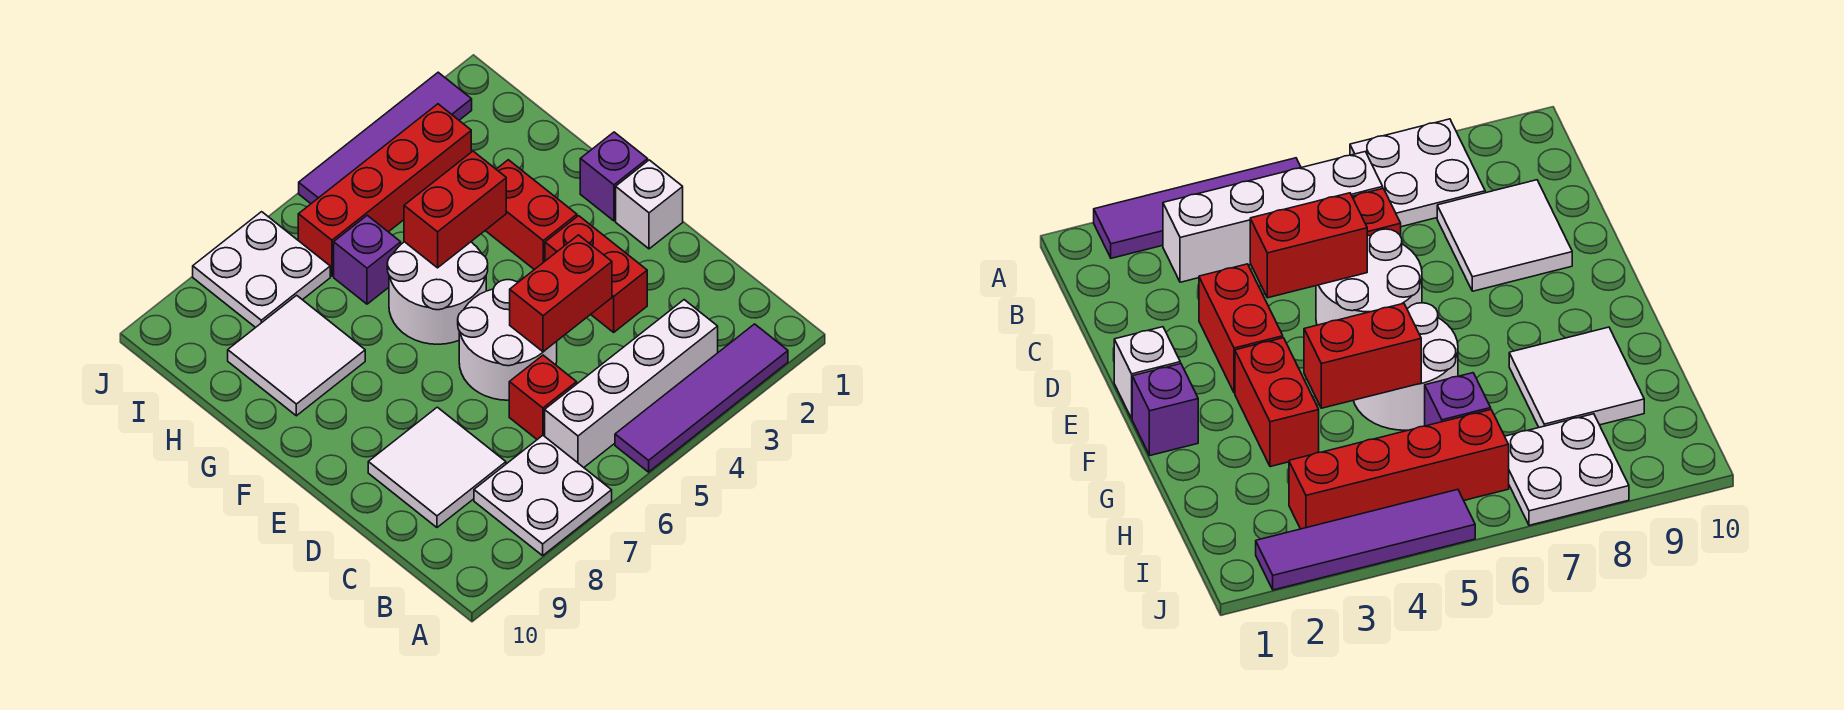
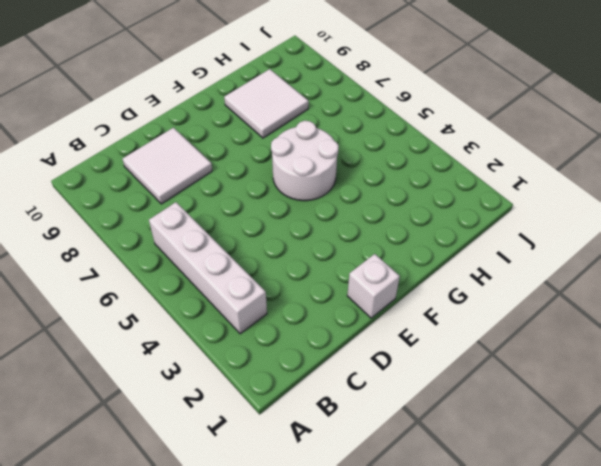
none -> purple tile A2:A5 level 1
none -> white plate A7:B8 level 1
none -> red brick C6 level 1

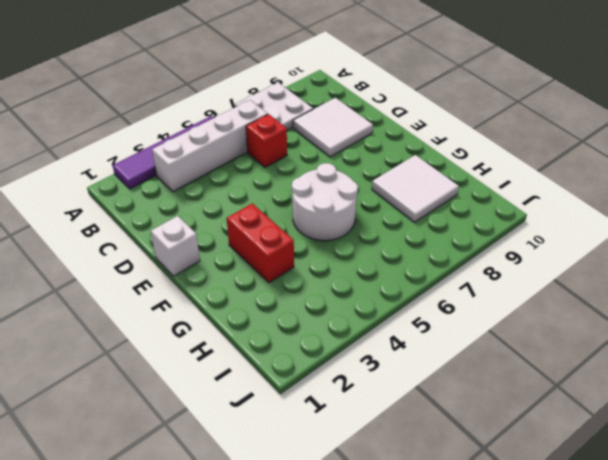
none -> red brick D3:E3 level 1
none -> white round brick D5:E6 level 1
none -> purple brick F1 level 1

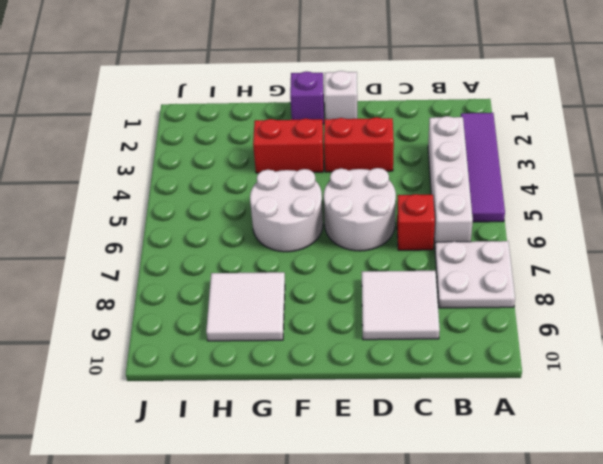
none -> purple brick H6 level 1
none -> red brick I3:I6 level 1
none -> white plate I7:J8 level 1

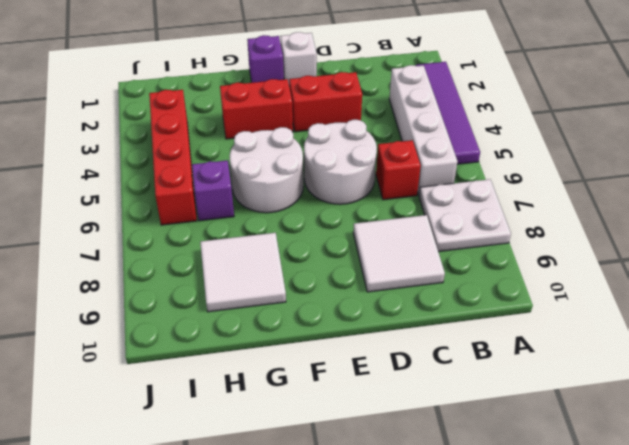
none -> white plate I7:J8 level 1
none -> purple tile J2:J5 level 1
none -> red brick D4:D5 level 2

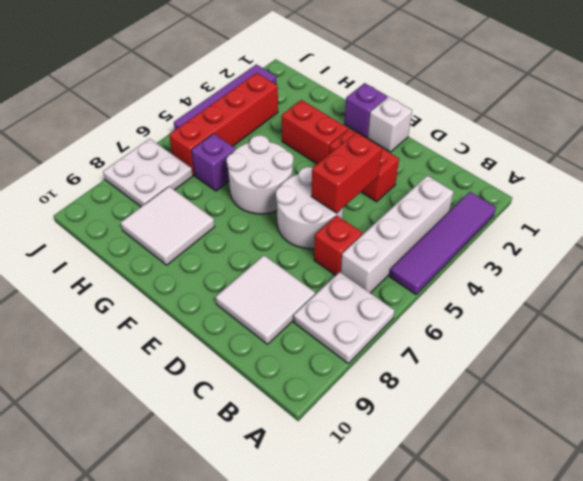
none -> red brick G4:G5 level 2

